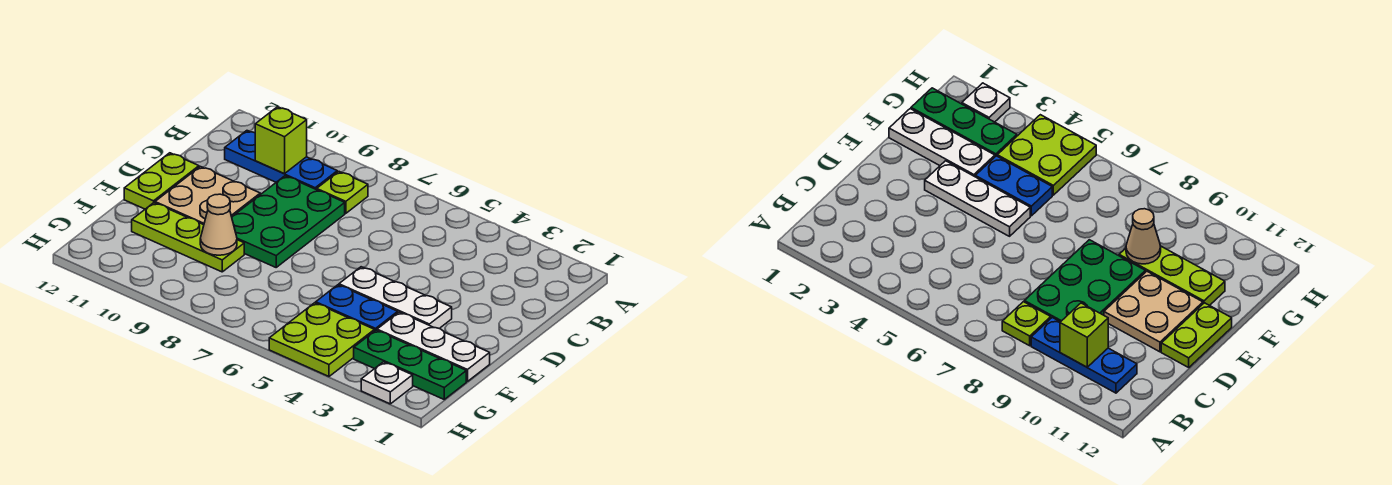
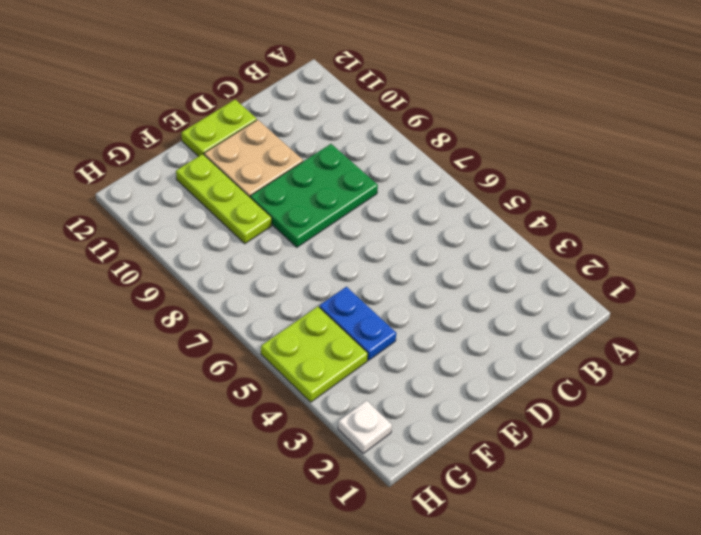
none -> lime plate B8 level 1
none -> blue plate B9:B11 level 1
none -> white plate E3:E5 level 1

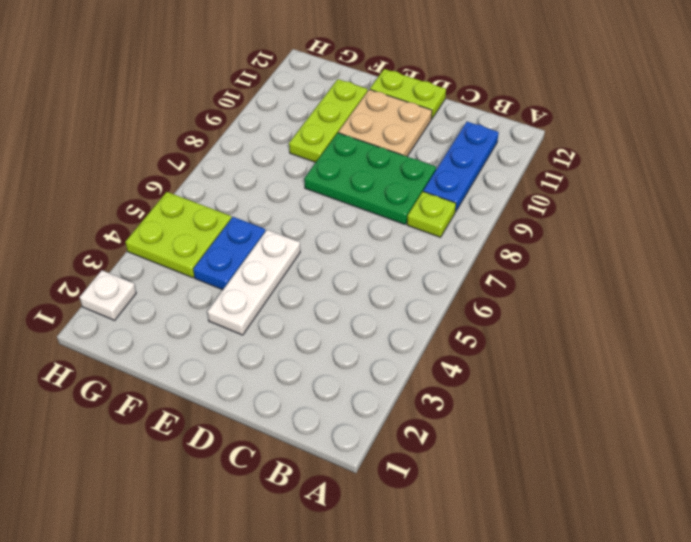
none -> white plate F1:F3 level 1
none -> green plate G1:G3 level 1
none -> lime brick B10 level 2

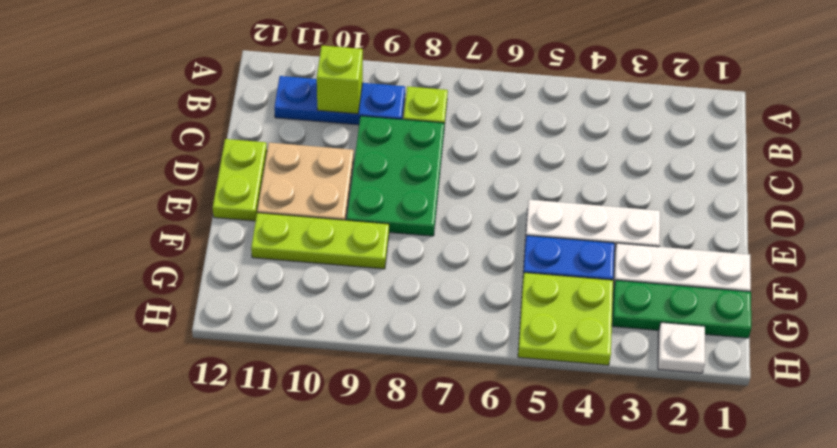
none -> tan cone F9 level 2

